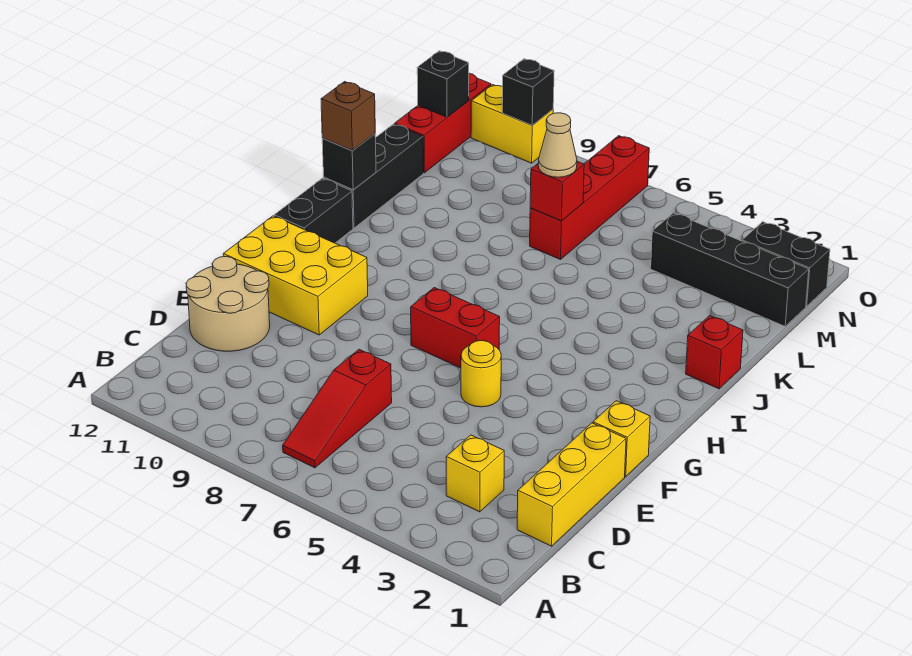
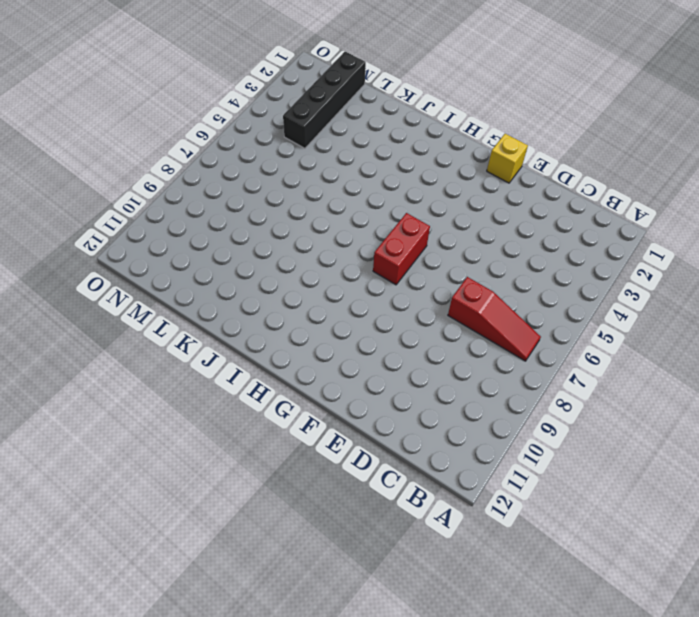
none -> yellow brick C1:E1 level 1
none -> yellow brick C3 level 1
none -> tan round brick D11:E12 level 1

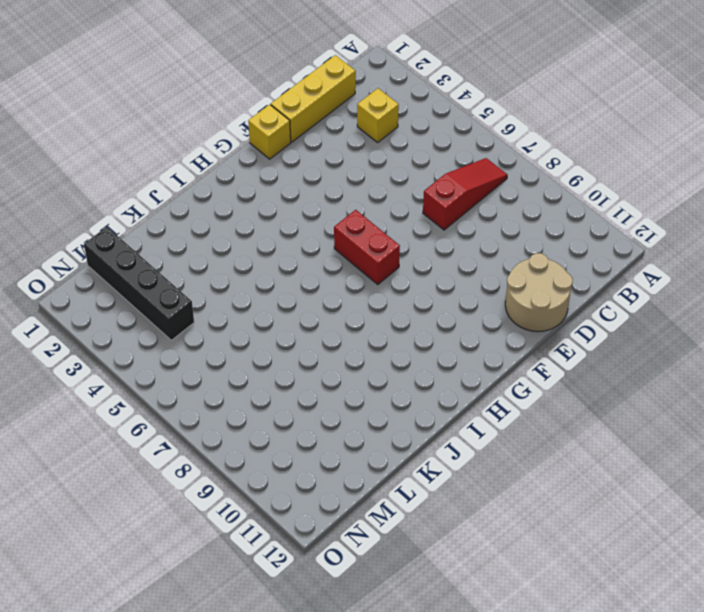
none -> yellow round brick F5 level 1
none -> yellow brick F10:G12 level 1
none -> black brick H12:I12 level 1

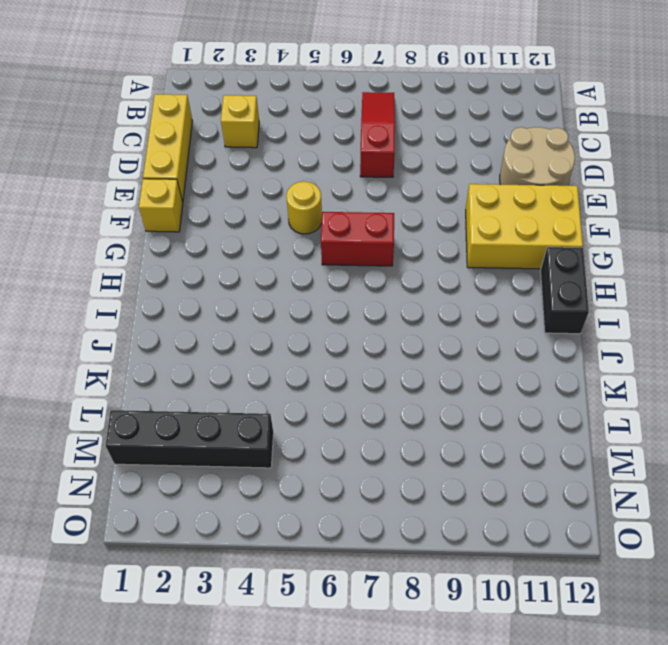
none -> red brick J1 level 1
none -> black brick J12:L12 level 1
none -> red brick L7:O7 level 1

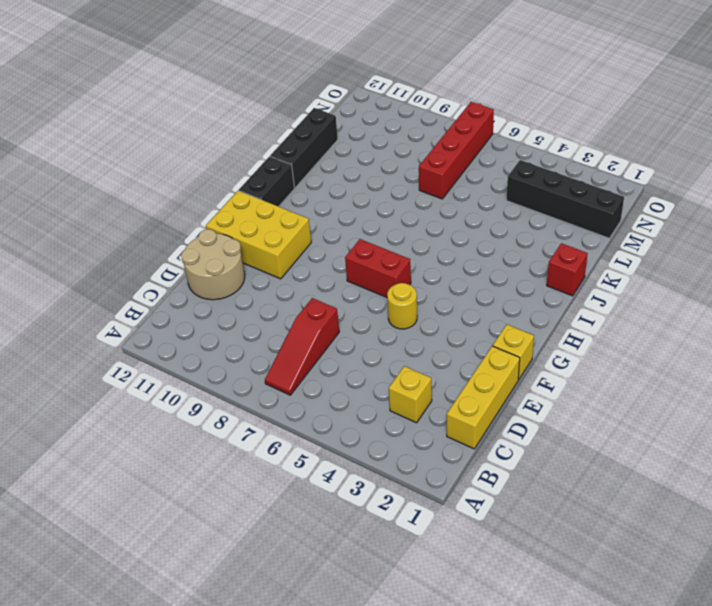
none -> red brick M12:O12 level 1
none -> black brick N1:N2 level 1
none -> yellow brick O10:O11 level 1

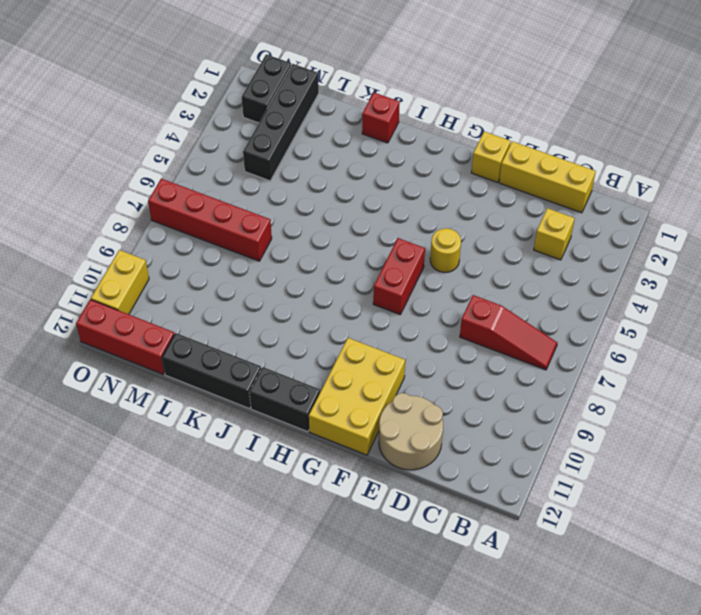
none -> black brick J12 level 2
none -> red brick L7 level 2
none -> black brick N12 level 2

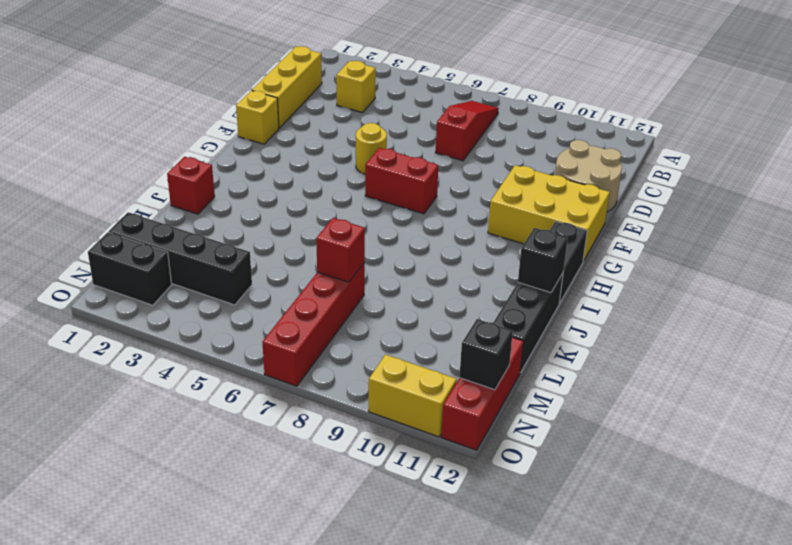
none -> black brick O10 level 2
none -> brown brick J12 level 3
none -> tan cone L7 level 3

